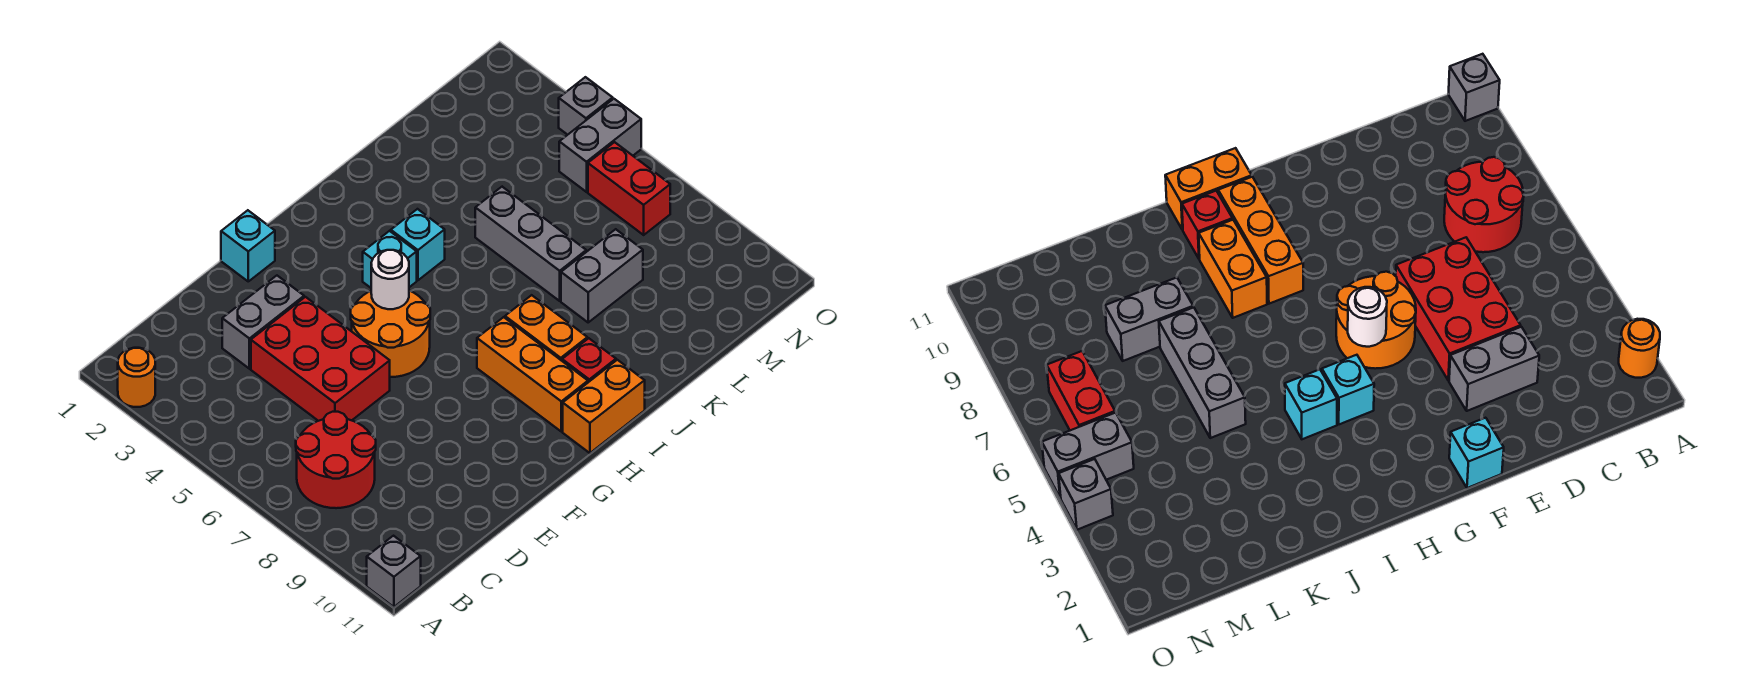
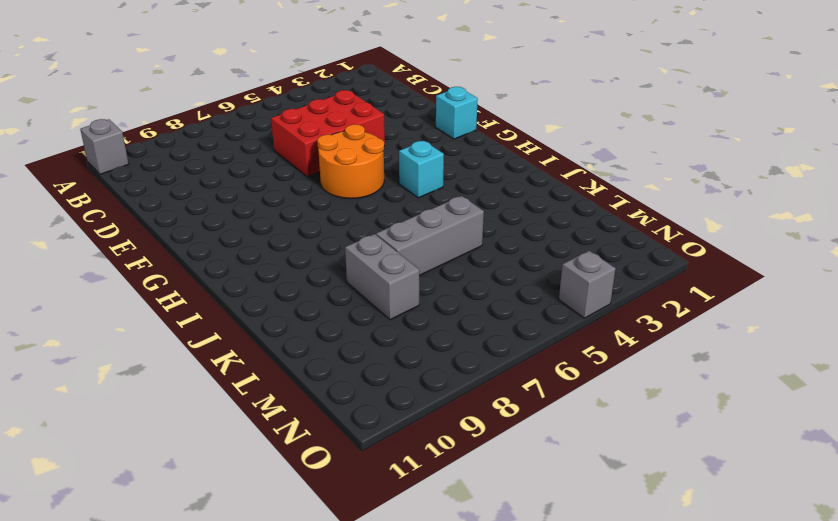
none -> orange round brick A2 level 1
none -> red round brick B7:C8 level 1
none -> grey brick D3:E3 level 1

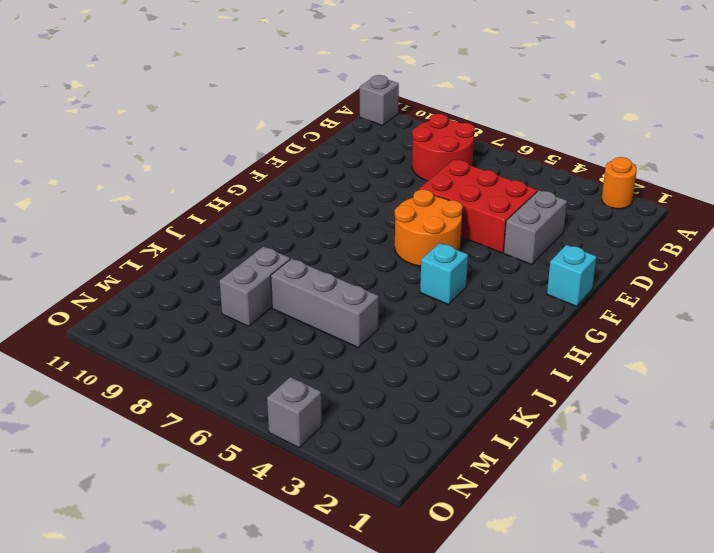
none -> orange brick H8:H10 level 1
none -> orange brick H11:I11 level 1
none -> cyan brick I4 level 1

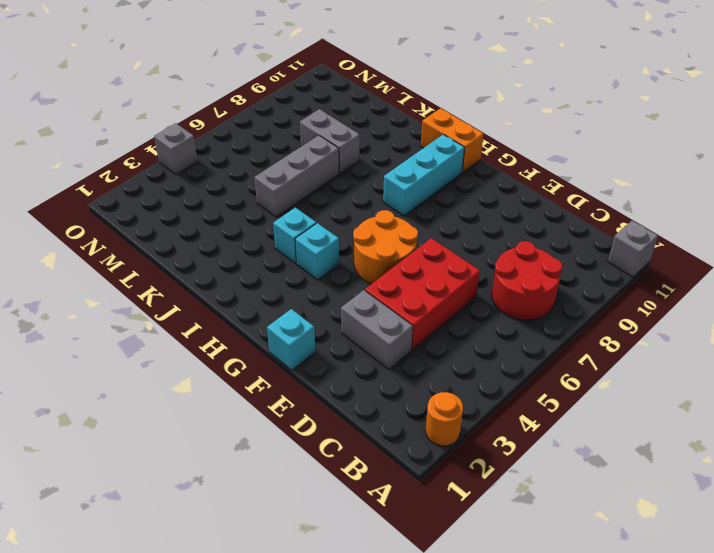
cyan brick H8:H10 level 1 -> orange brick H8:H10 level 1
none -> orange brick I8:I9 level 1
none -> red brick I10 level 1
none -> grey brick N5:O5 level 1

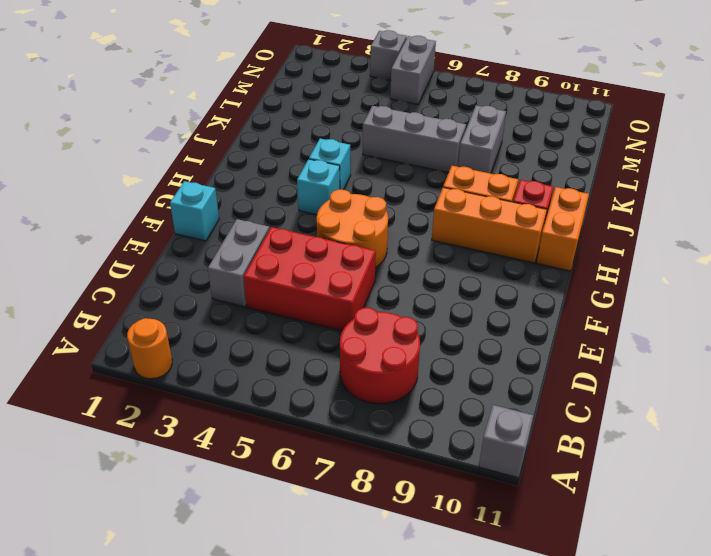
none -> red brick N6:N7 level 1
none -> white round brick G5 level 2

